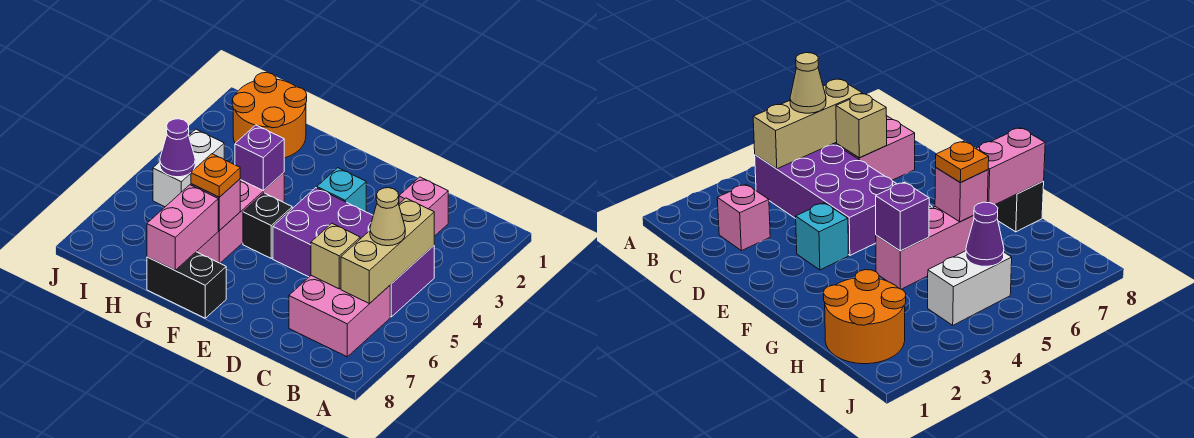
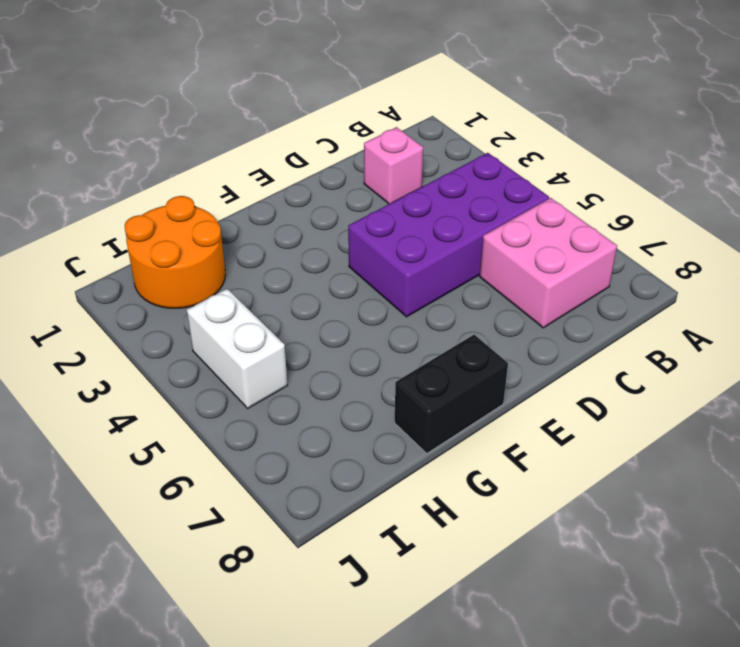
none -> cyan brick E3 level 1
none -> black brick F5 level 1
none -> pink brick G4:G6 level 1

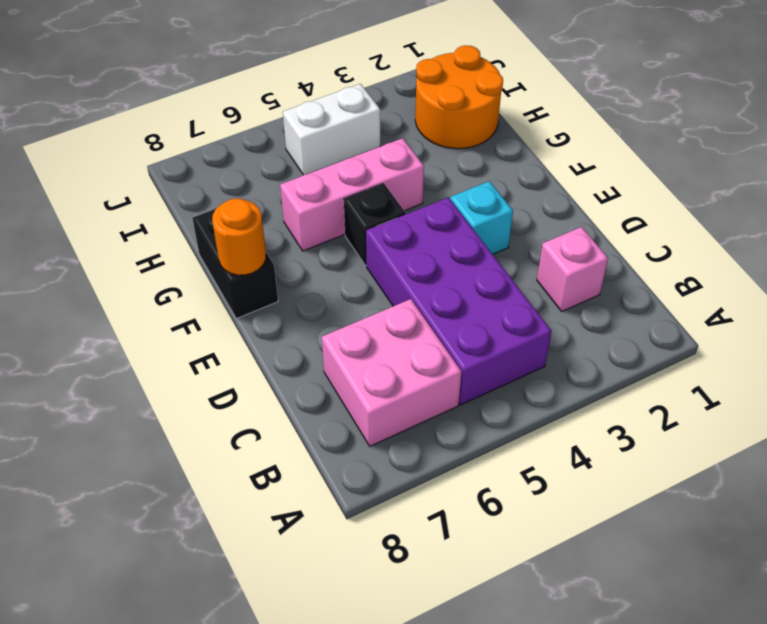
orange round brick F8 level 2 -> none
none -> tan brick B4:B6 level 2
none -> tan brick C6 level 2
none -> purple brick G4 level 2

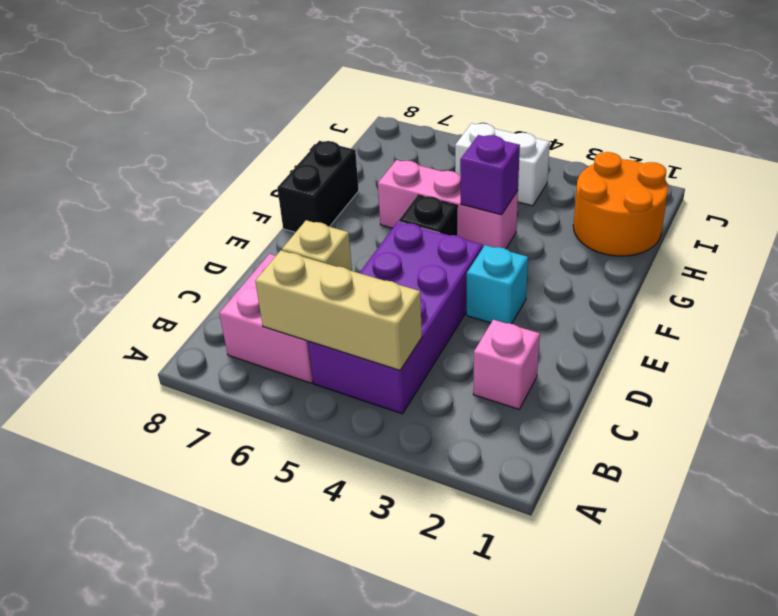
none -> pink brick G6 level 2
none -> pink brick G7:G8 level 2
none -> purple cone I5 level 2

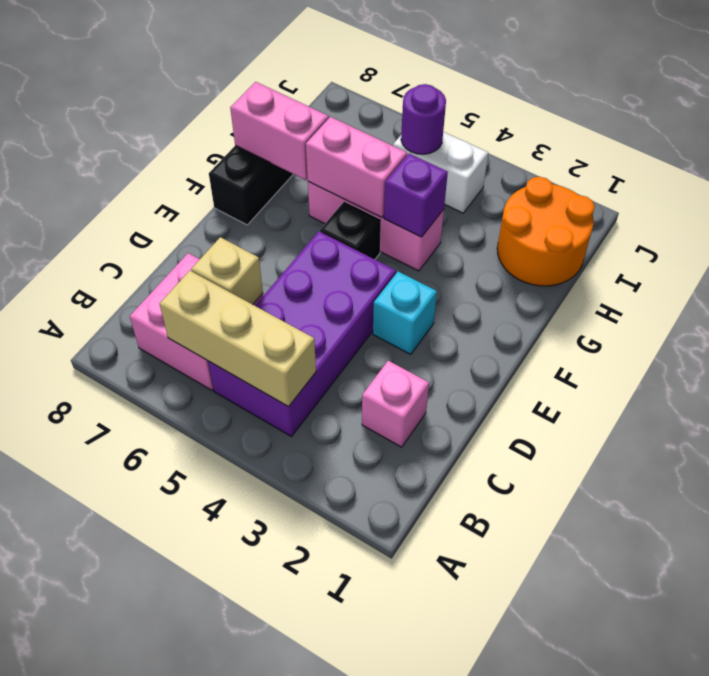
pink brick G5:G6 level 2 -> pink brick G6 level 2
purple round brick I5 level 2 -> purple cone I5 level 2
none -> tan cone B5 level 3
none -> orange plate G6 level 3

